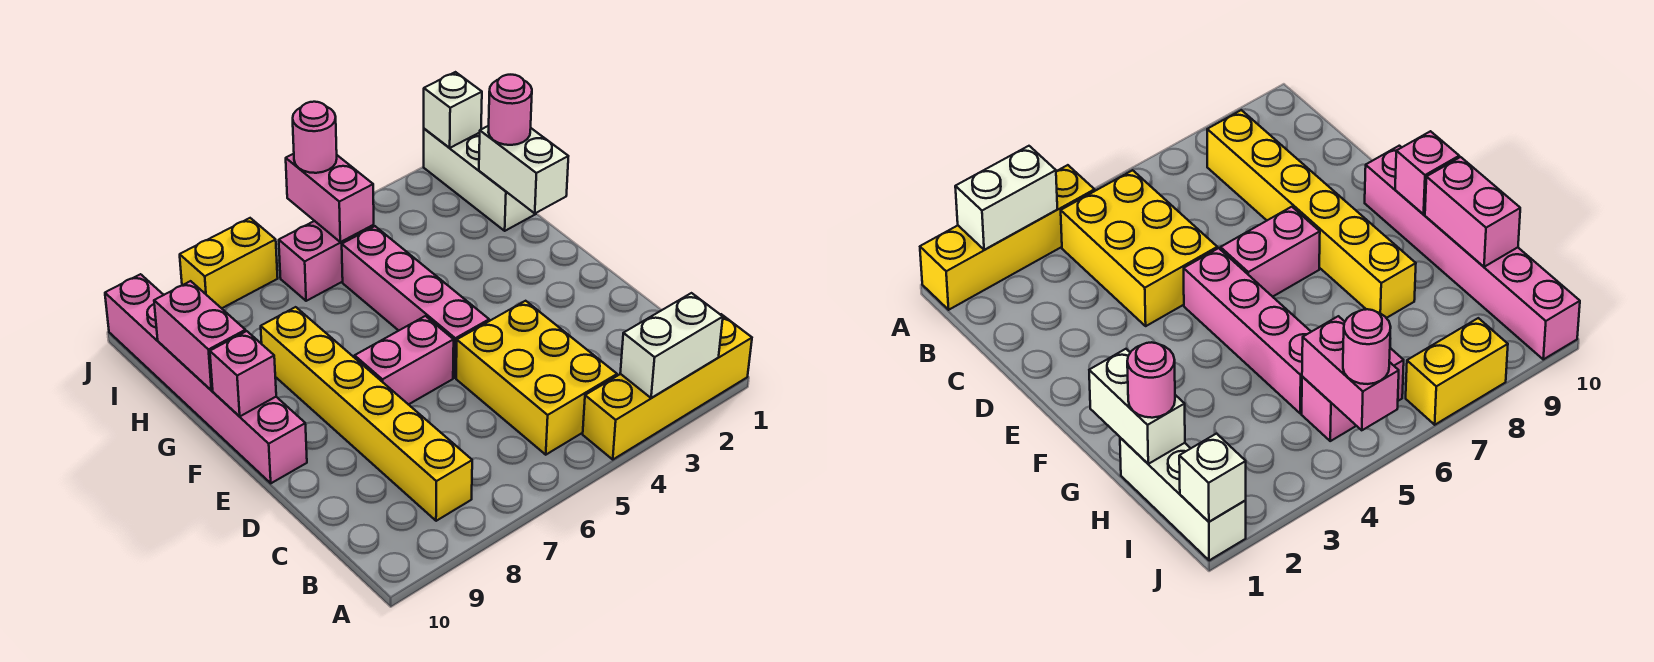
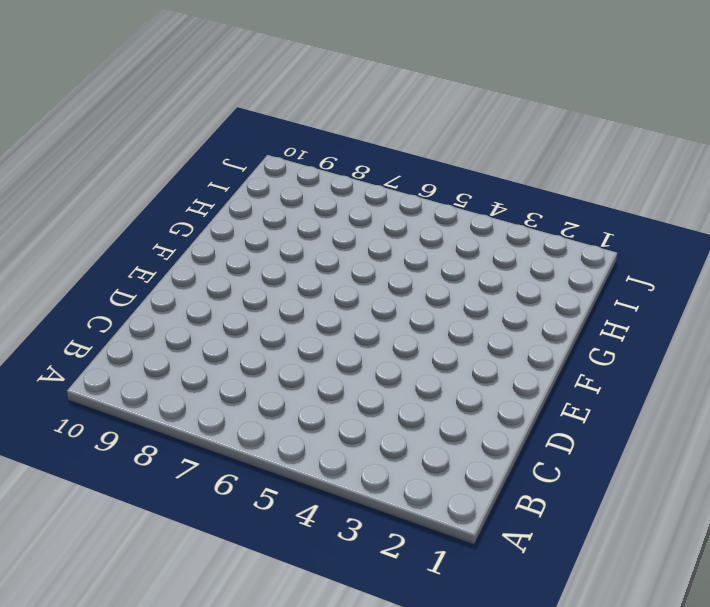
none -> yellow brick A1:A4 level 1
none -> yellow brick B4:D5 level 1
none -> yellow brick B8:G8 level 1

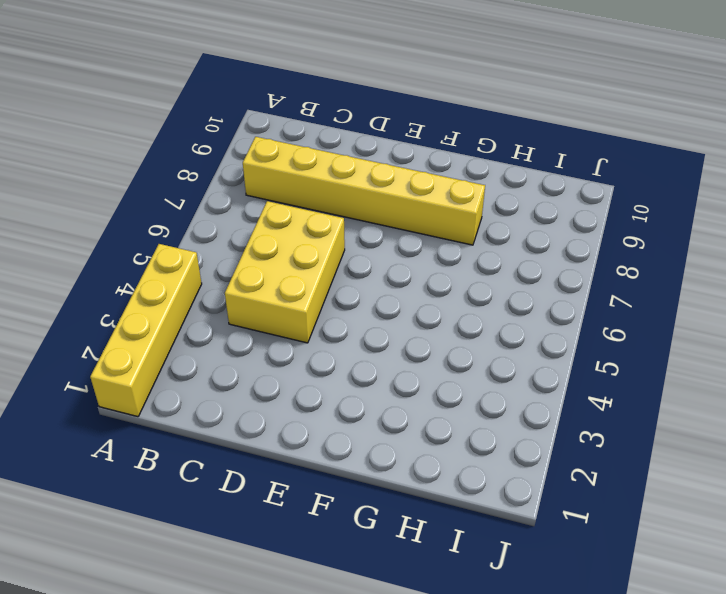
yellow brick C4:D6 level 1 -> yellow brick B4:D5 level 1
none -> pink brick E5:H5 level 1
none -> pink brick E6:E7 level 1
none -> pink brick E10:J10 level 1

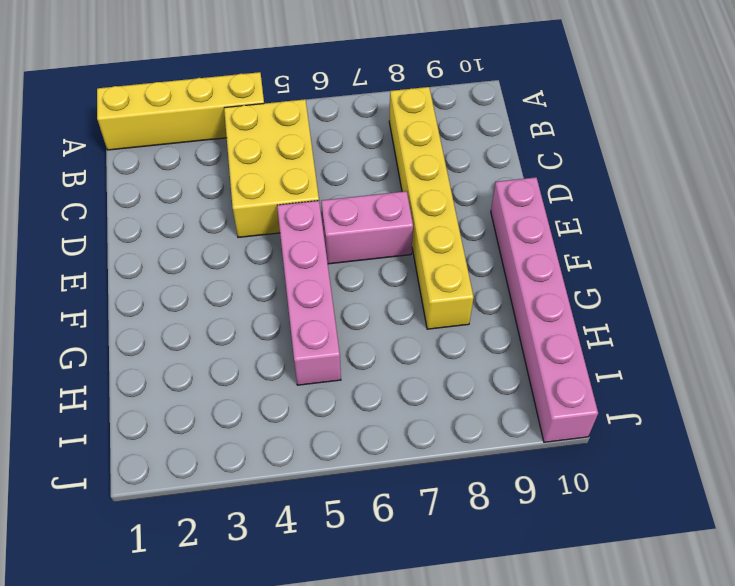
none -> white brick H1:J1 level 1
none -> pink brick I5:I6 level 1
none -> yellow brick J7:J8 level 1

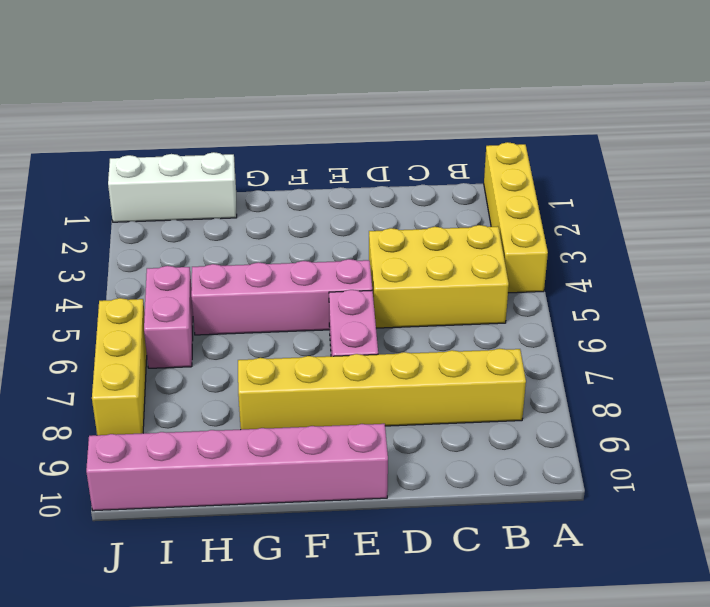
yellow brick J6:J8 level 1 -> yellow brick J7:J8 level 1
none -> white brick A2:A3 level 2
none -> pink brick F10 level 2
none -> white brick G1:H1 level 2

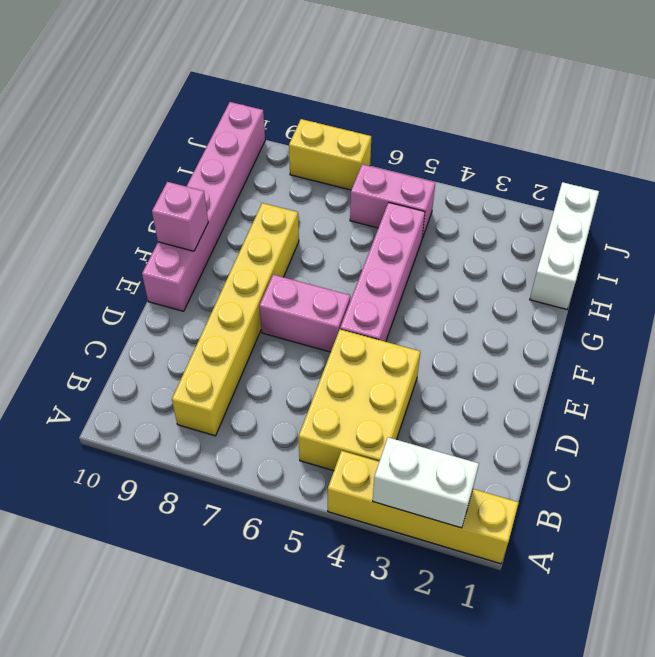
none -> white brick G1:H1 level 2
none -> pink brick G10:H10 level 2
none -> pink brick I5:J5 level 2

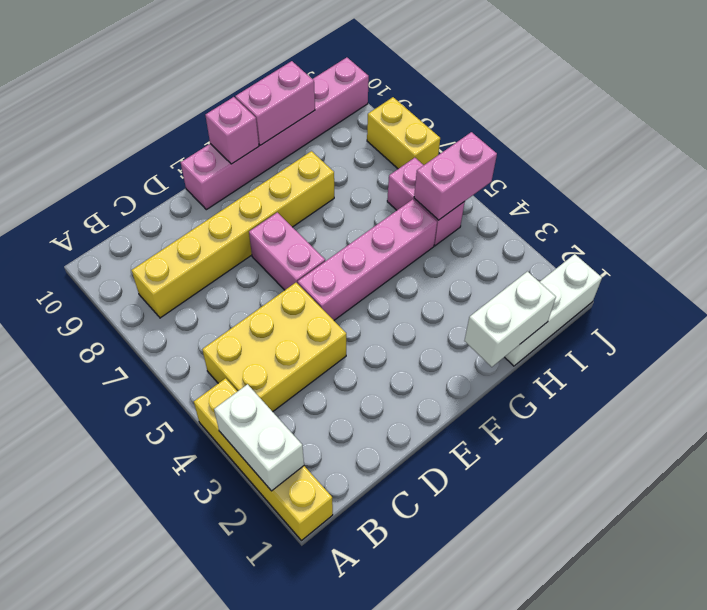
none -> white brick J1 level 2
none -> pink round brick H1 level 3
none -> pink round brick J5 level 3

